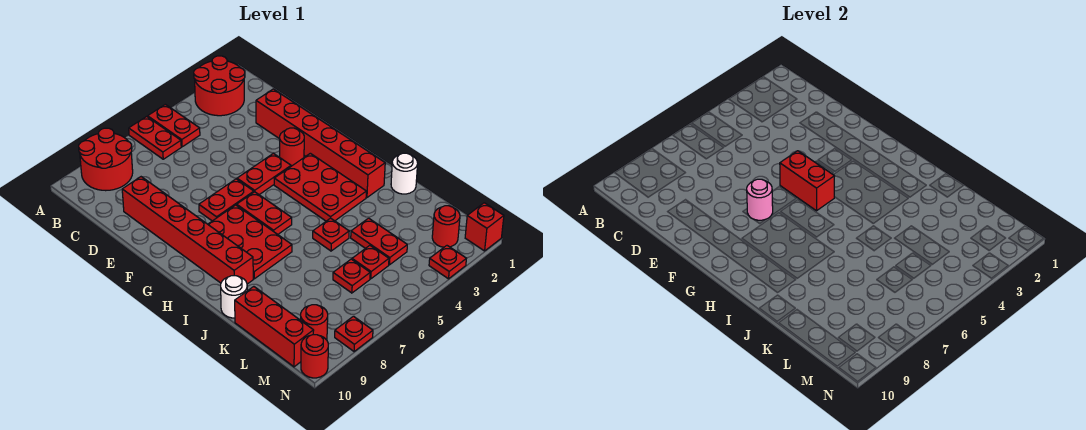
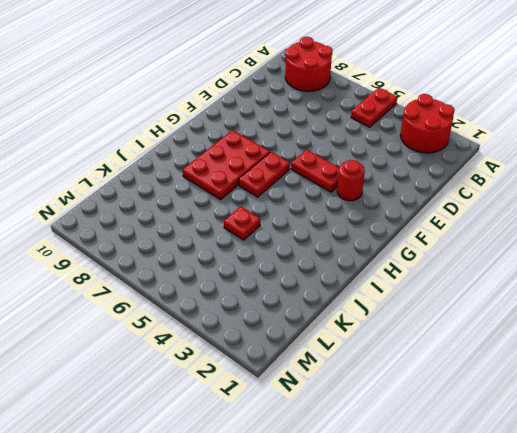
none -> red plate A6:B6 level 1
none -> red brick D2:I2 level 1
none -> red brick D9:I9 level 1

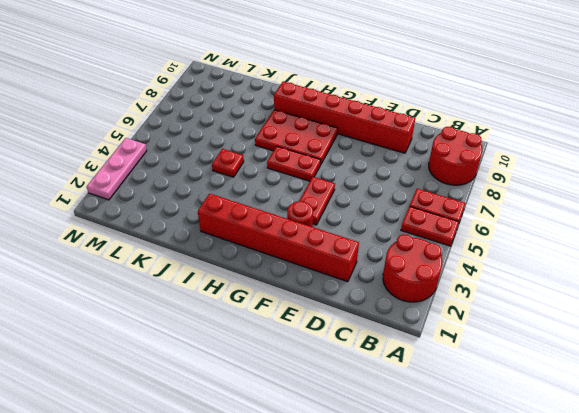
pink plate N2:N4 level 1 -> red plate N3 level 1
none -> red plate F6:F7 level 1
none -> red plate G3:I4 level 1
none -> white round brick J1 level 1

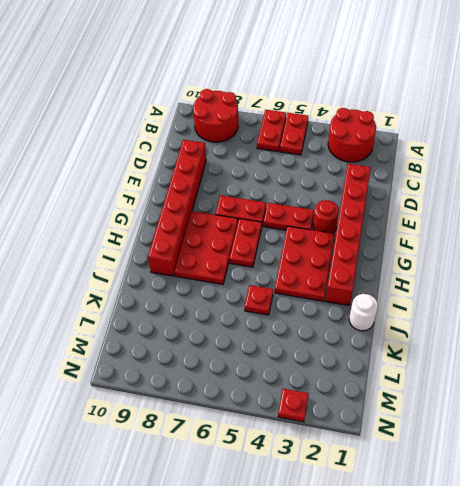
none -> white round brick J10 level 1
none -> red plate K4:L4 level 1
none -> red brick K10:M10 level 1

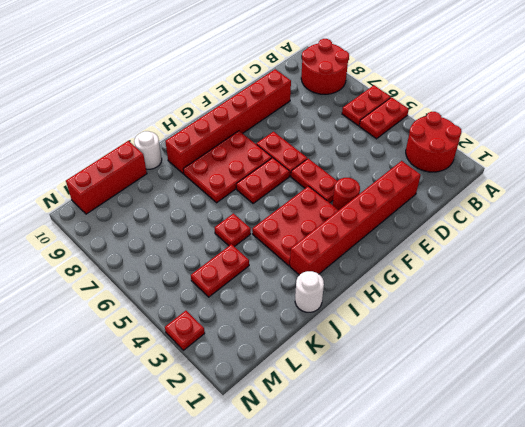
none -> red plate L5 level 1
none -> red plate L6 level 1
none -> red round brick M2 level 1

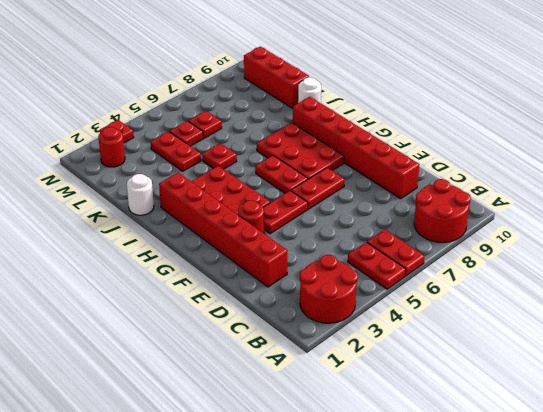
none -> red round brick M9 level 1
none -> red brick N1 level 1
none -> red plate N8 level 1

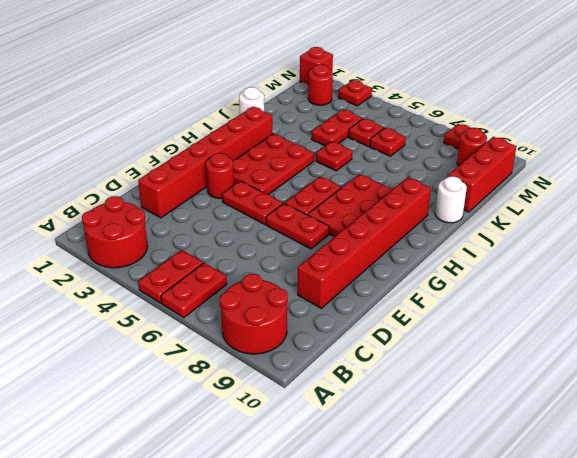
none -> red round brick N10 level 1
none -> red brick F5:G5 level 2
none -> pink round brick F7 level 2

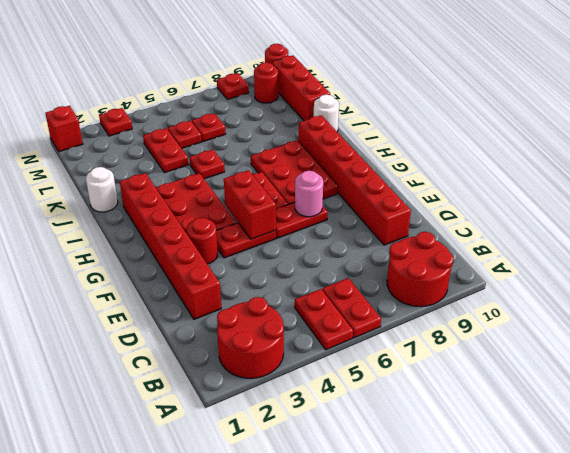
none -> red round brick M2 level 1

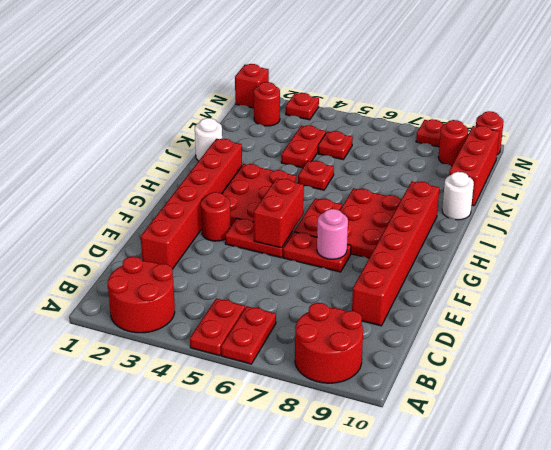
none -> red plate L6 level 1

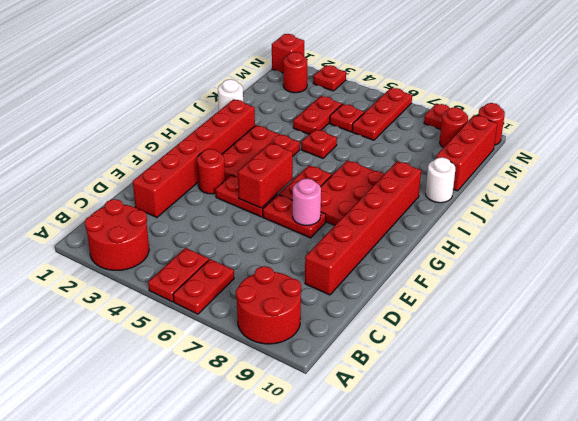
red plate L6:N6 level 1 -> red plate L6 level 1

